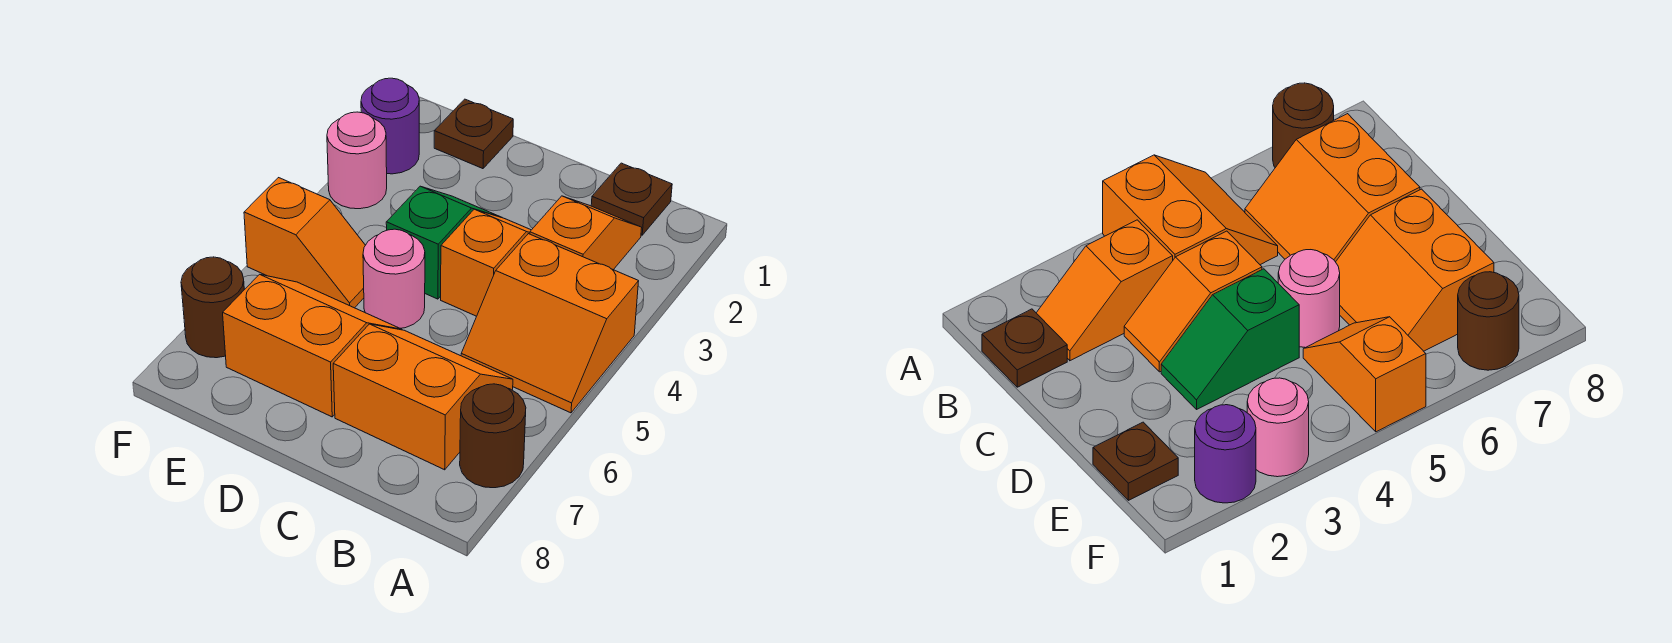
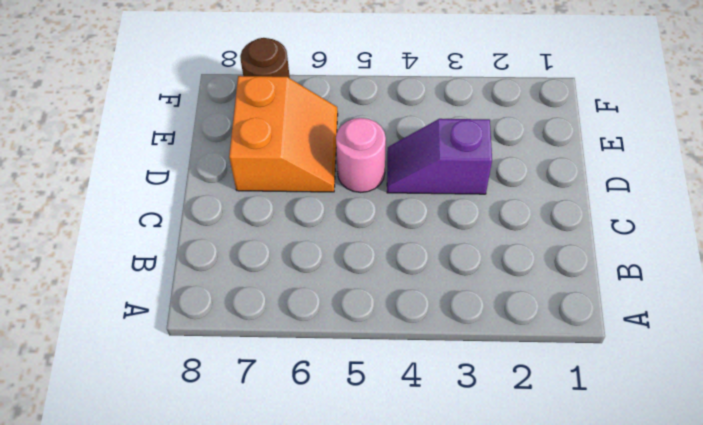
purple slope D3:D4 level 1 top 3 -> green slope D3:D4 level 1 top 4
none -> orange slope A4:B5 level 1 top 4
none -> brown round brick A7 level 1
none -> brown plate B1 level 1

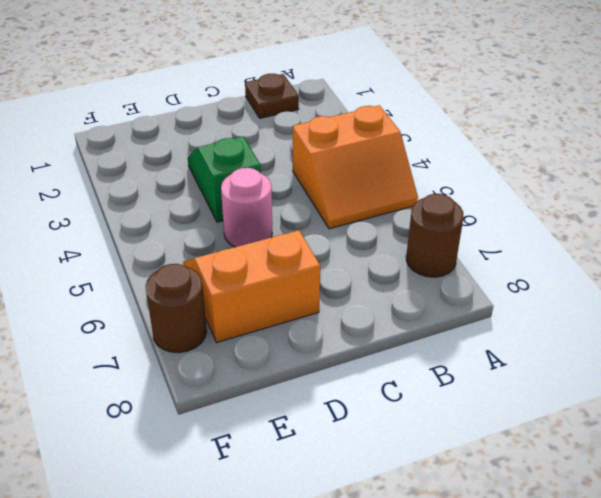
none -> orange slope B2:B3 level 1 top 3
none -> orange slope B6:C7 level 1 top 7
none -> orange slope C3:C4 level 1 top 4

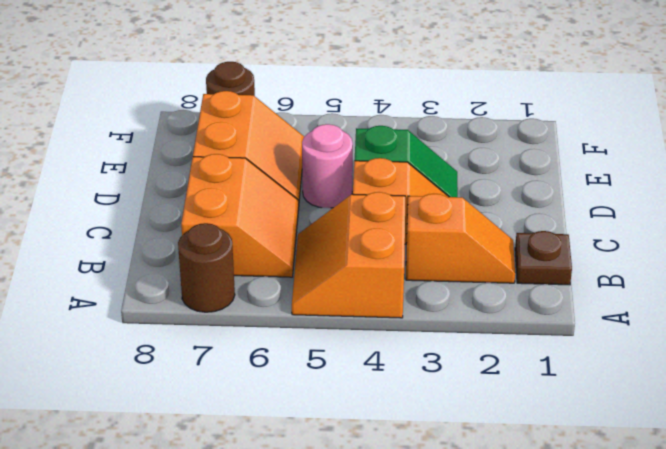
none -> brown plate E1 level 1
none -> orange slope E5:F5 level 1 top F
none -> purple round brick F2 level 1

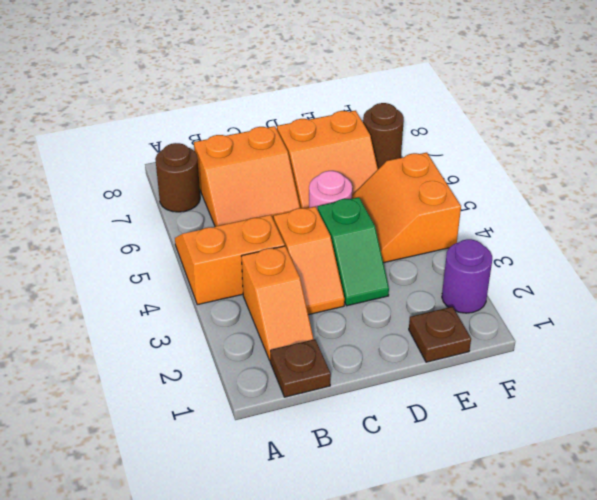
orange slope E4:F5 level 1 top F -> orange slope E5:F5 level 1 top F
none -> pink round brick F3 level 1

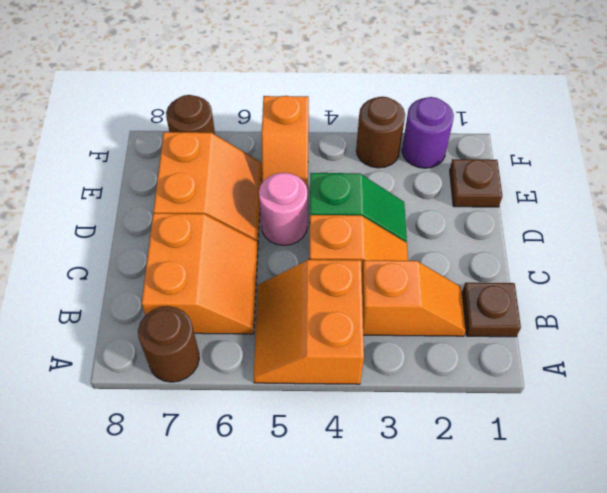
brown round brick F3 level 1 -> pink round brick F3 level 1

